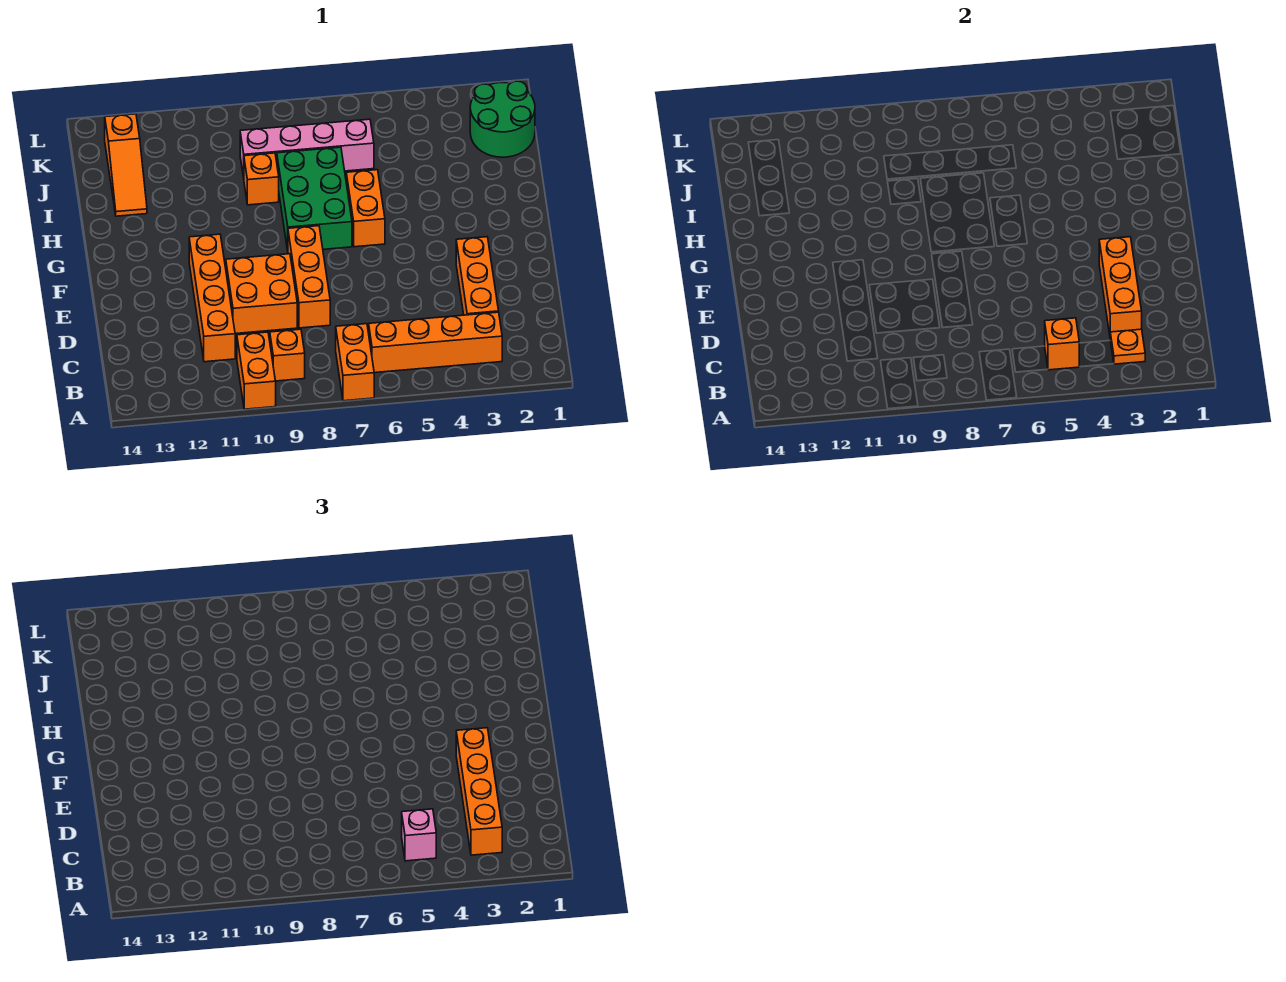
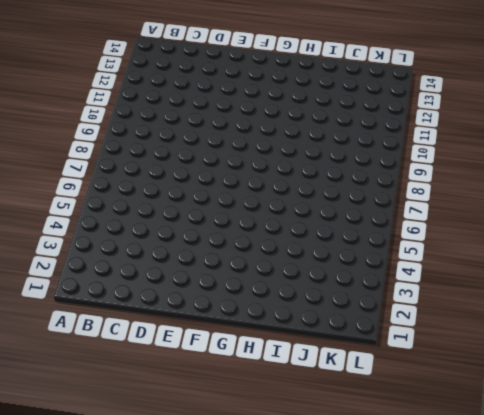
none -> orange brick A7:B7 level 1
none -> orange brick A10:B10 level 1
none -> orange brick B3:B6 level 1

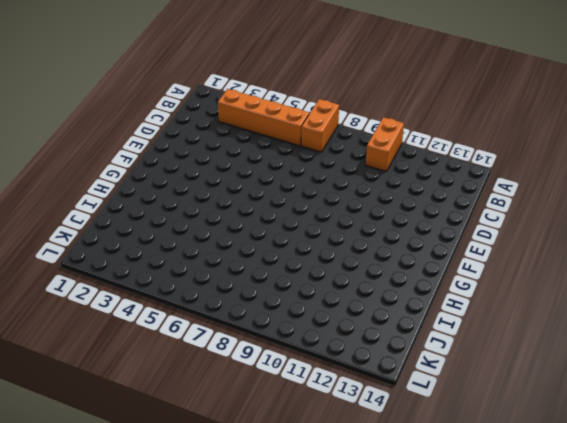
none -> orange brick B9 level 1
none -> orange brick C3:E3 level 1
none -> orange brick C11:F11 level 1

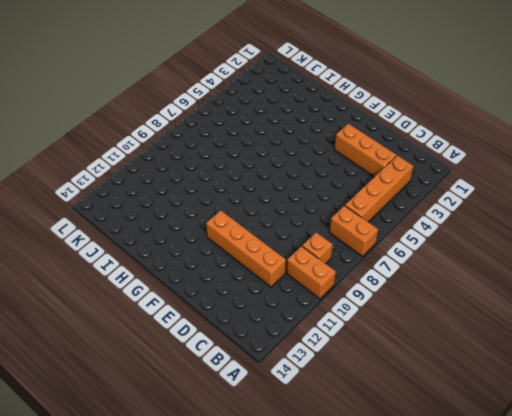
none -> orange brick D8:F8 level 1
none -> orange brick D9:E10 level 1
none -> orange brick G6:H6 level 1

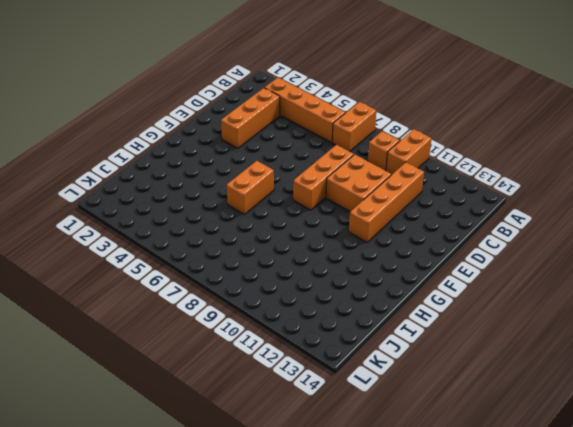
none -> green brick G7:I8 level 1
none -> orange brick I9 level 1
none -> orange slope I13:K13 level 1 top K

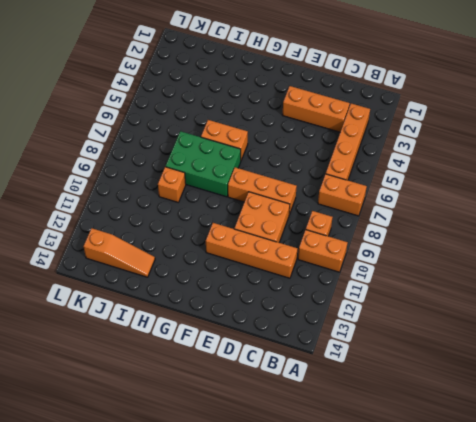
none -> green round brick J1:K2 level 1
none -> pink brick J6:J9 level 1
none -> orange plate B3 level 2

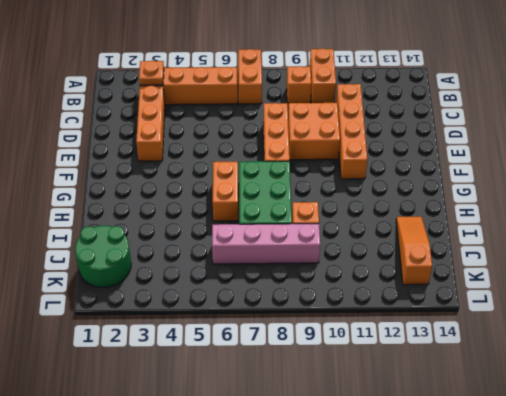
none -> orange brick B5 level 2
none -> orange brick C3:E3 level 2
none -> orange brick B3:E3 level 3

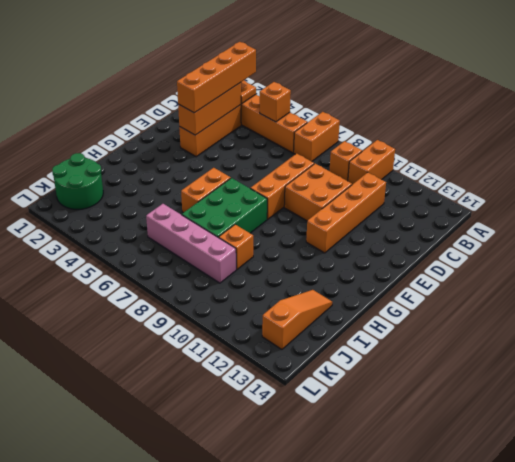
none -> pink brick B5 level 3

